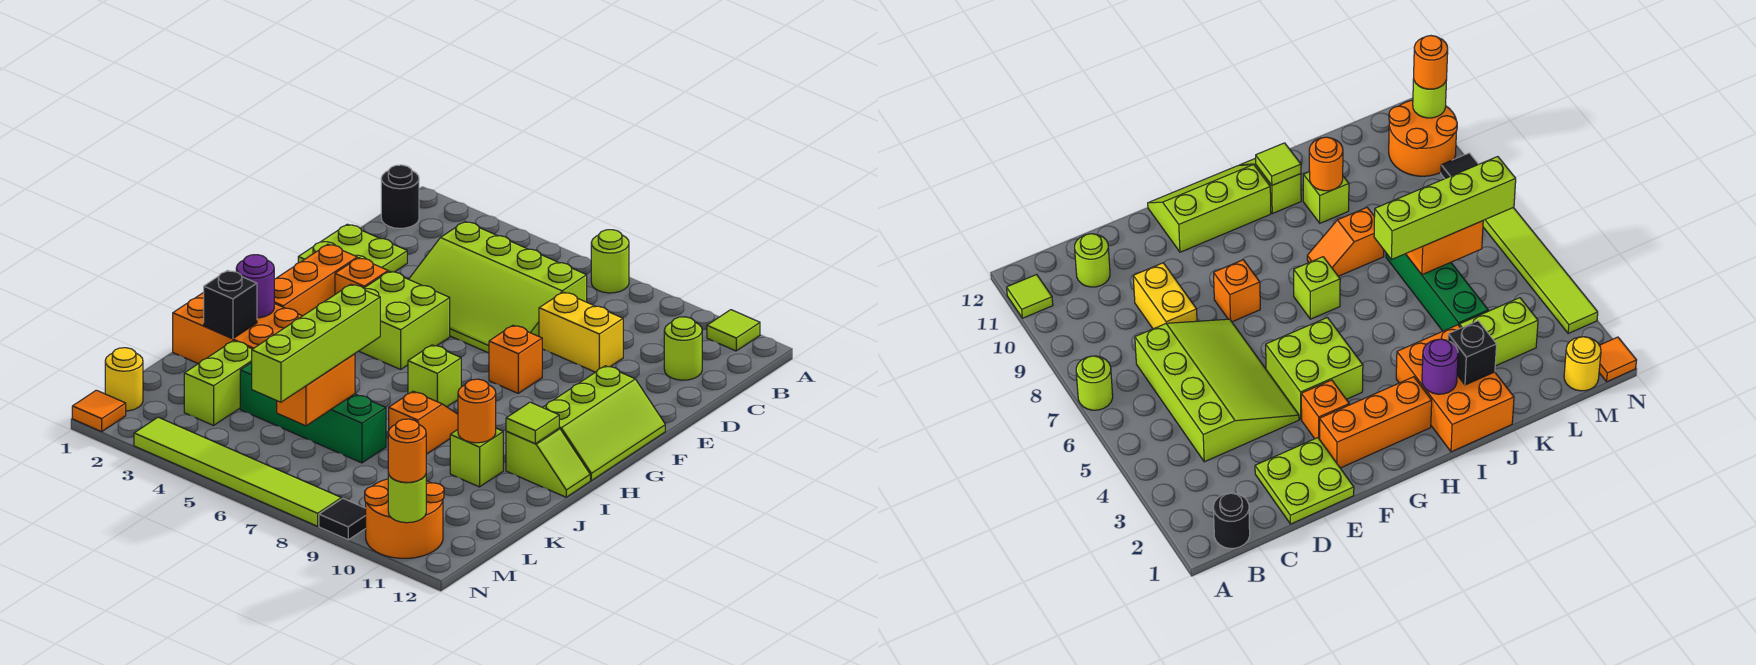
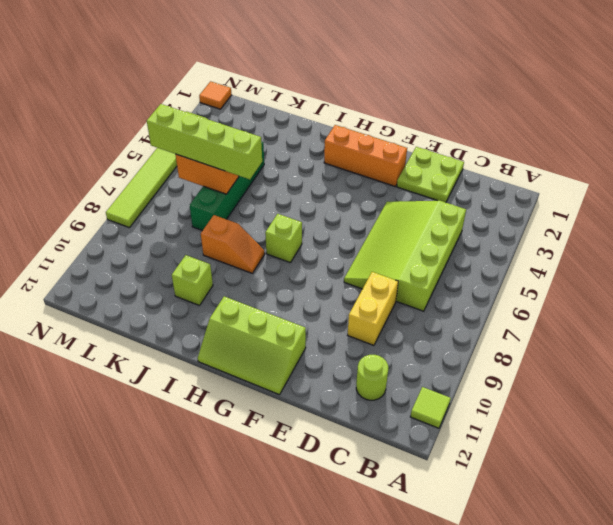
none -> lime round brick A7 level 1
none -> black round brick B1 level 1
none -> orange brick F3 level 1
none -> lime brick F4:G5 level 1

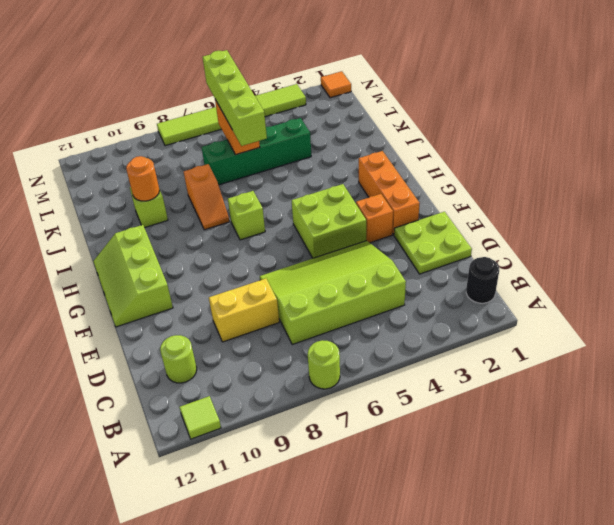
none -> orange brick F8 level 1
none -> orange brick I1:J3 level 1
none -> lime slope I11:I12 level 1 top 11
none -> lime brick K3:L3 level 1

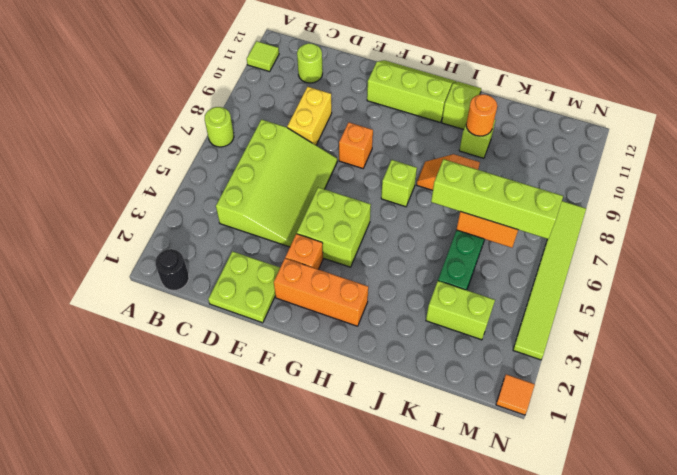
none -> orange brick I1:J3 level 1
none -> yellow round brick M1 level 1
none -> orange round brick M10:N11 level 1
none -> black tile N9 level 1

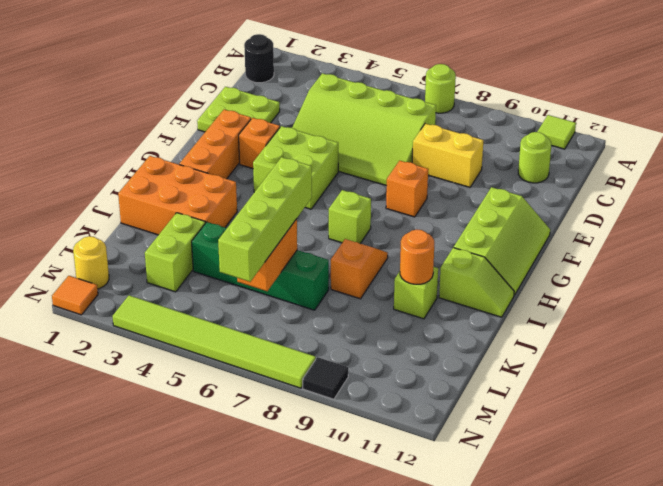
none -> orange round brick M10:N11 level 1
none -> purple round brick I2 level 2
none -> lime tile I11 level 2
none -> black brick J2 level 2

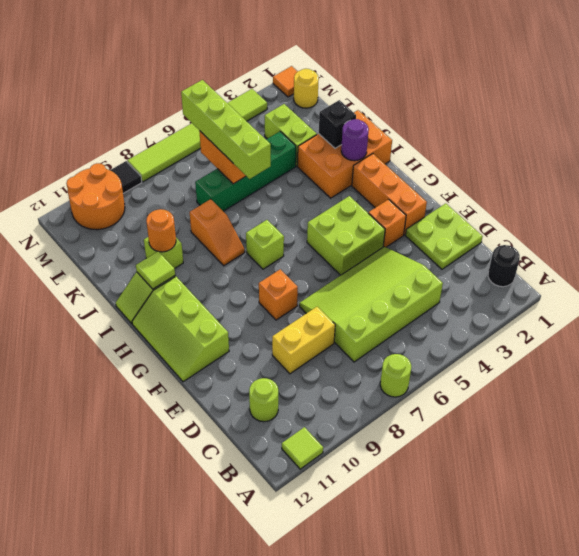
none -> lime round brick N11 level 2
none -> orange round brick N11 level 3

